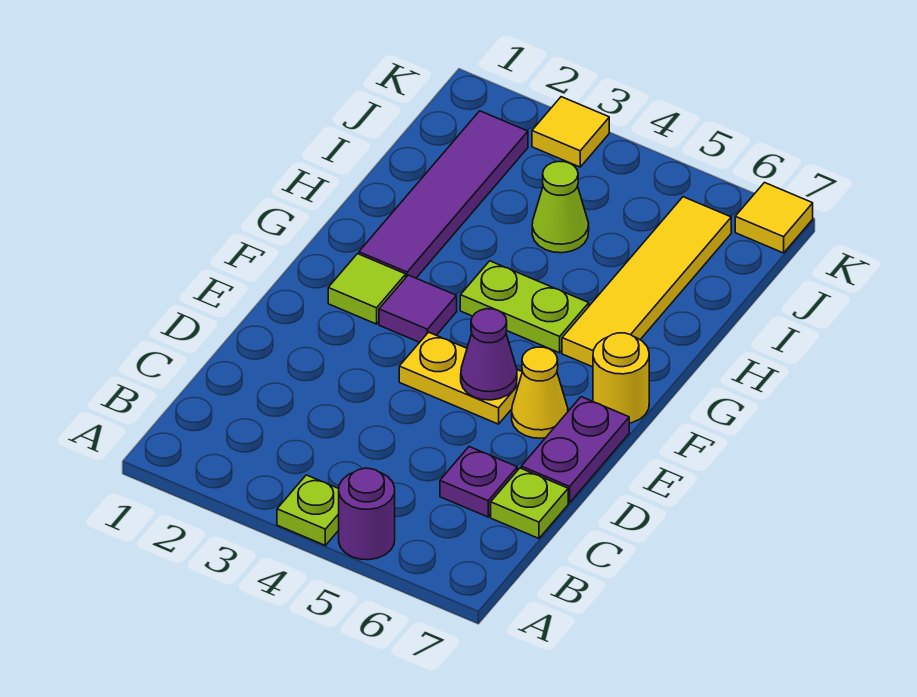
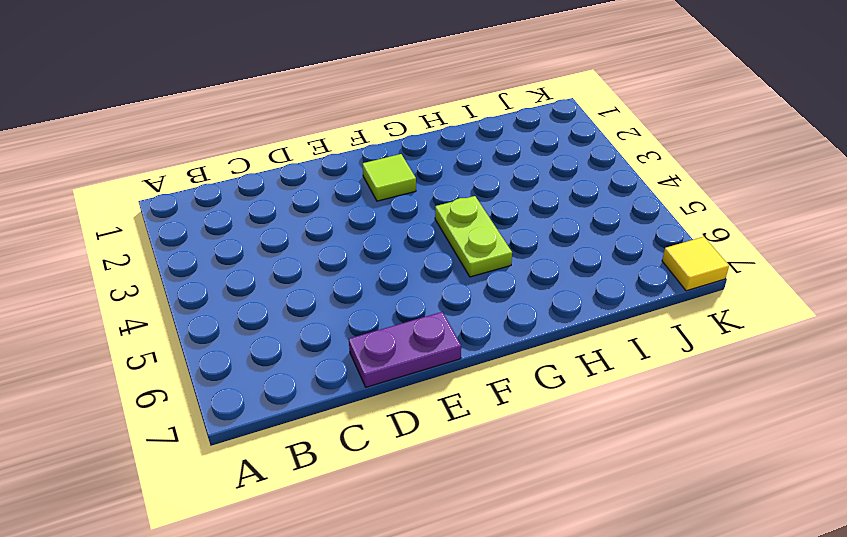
none -> lime plate A4 level 1
none -> purple round brick A5 level 1
none -> purple plate C6 level 1

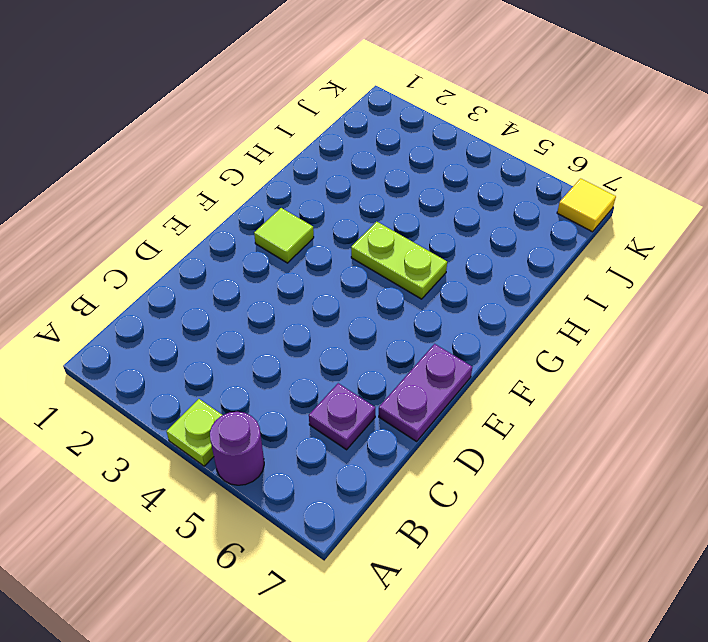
none -> lime plate C7 level 1
none -> yellow plate E4:E5 level 1
none -> yellow cone E6 level 1

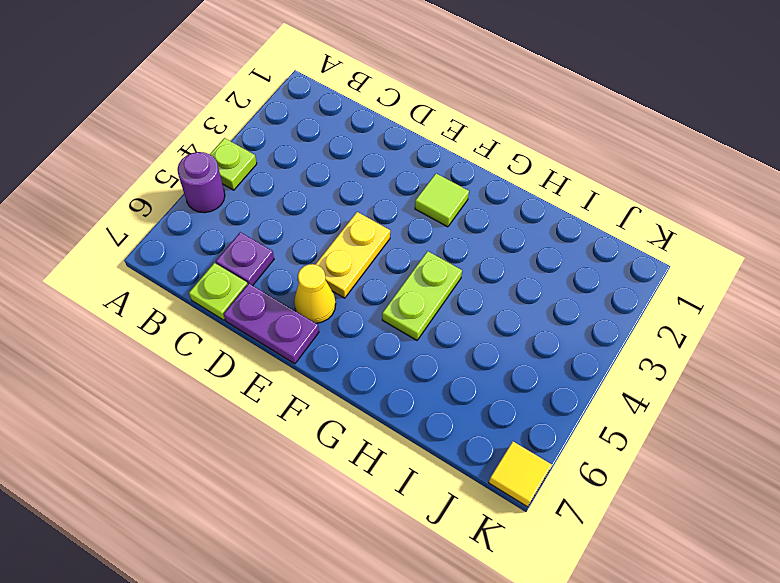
none -> purple tile F3 level 1
none -> yellow round brick F7 level 1
none -> purple tile G2:J2 level 1

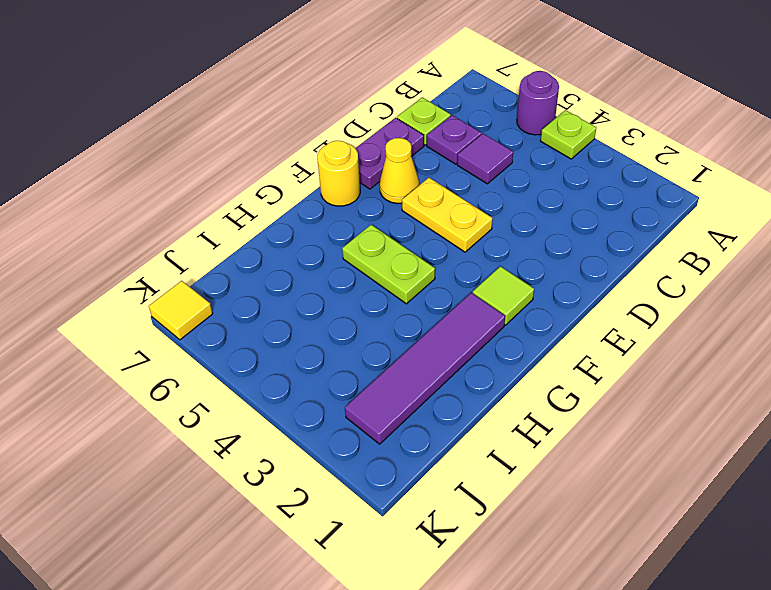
purple tile C5 level 1 -> purple tile F3 level 1
none -> yellow tile G6:J6 level 1
none -> lime cone I4 level 1
none -> yellow tile K3 level 1

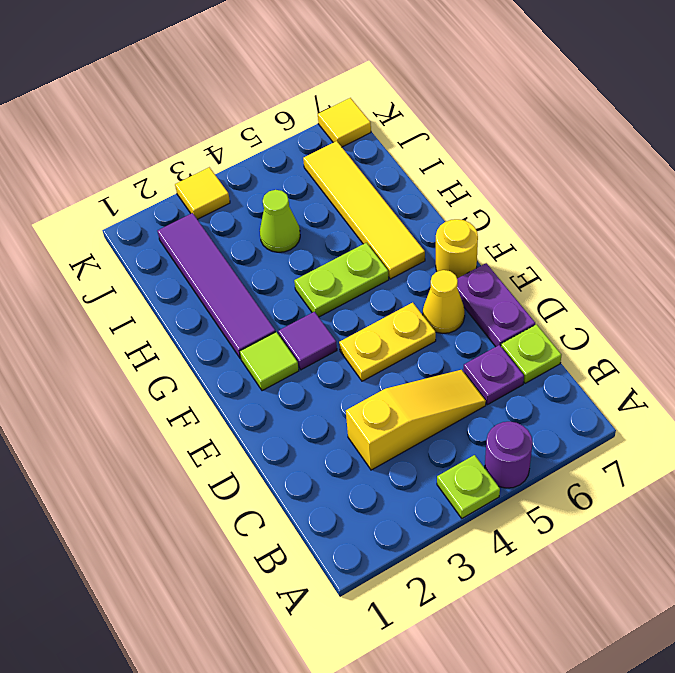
yellow slope C3:C5 level 1 top 3 -> none
none -> purple cone E5 level 2

